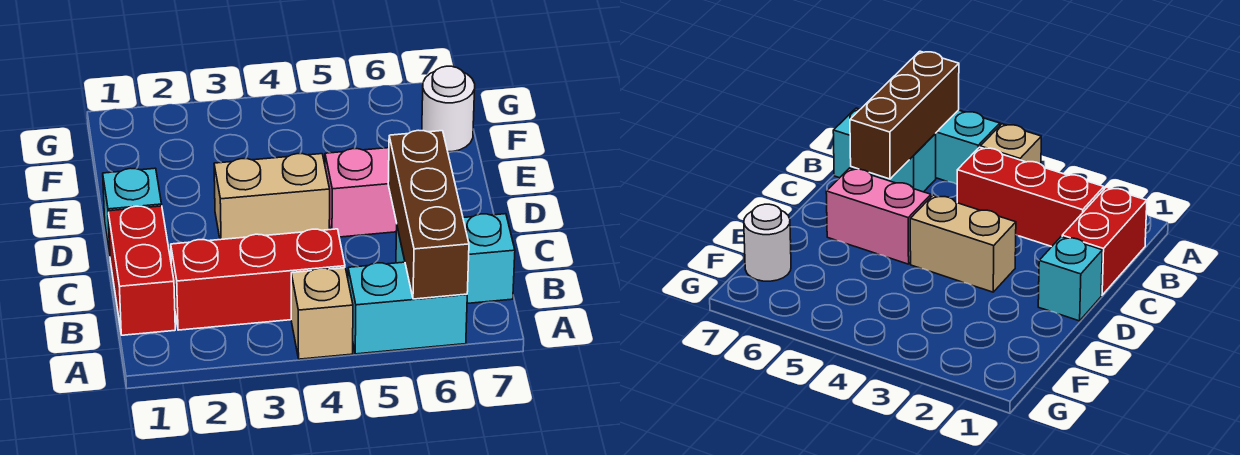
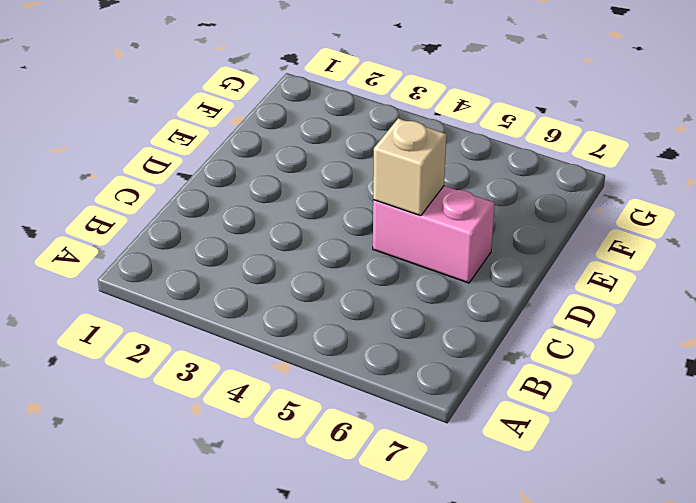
tan brick D5 level 2 -> tan brick A4 level 1
none -> cyan brick A5:A6 level 1
none -> red brick B1:C1 level 1

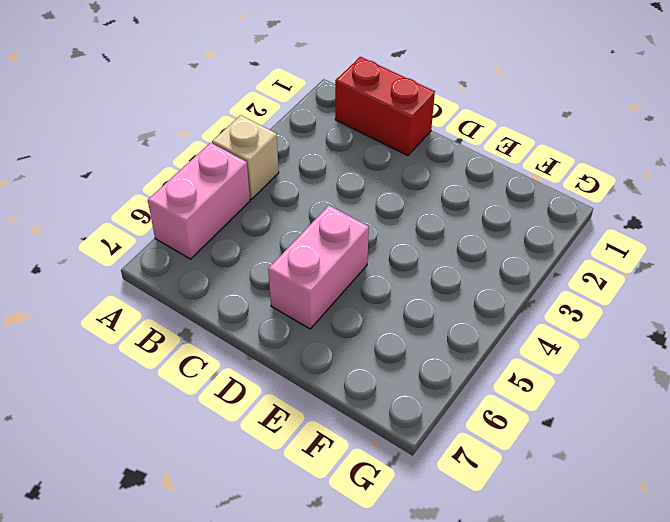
pink brick A5:A6 level 1 -> cyan brick A5:A6 level 1
none -> red brick B2:B4 level 1
none -> cyan brick B6:B7 level 1

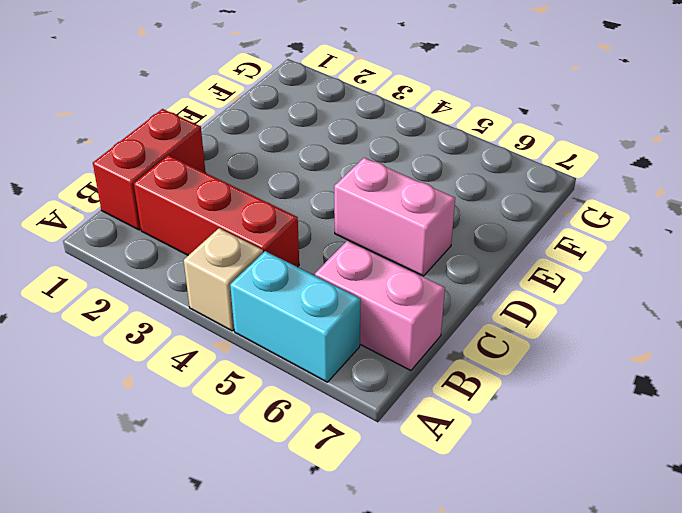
pink brick B6:B7 level 1 -> cyan brick B6:B7 level 1
none -> cyan brick D1 level 1
none -> tan brick D3:D4 level 1

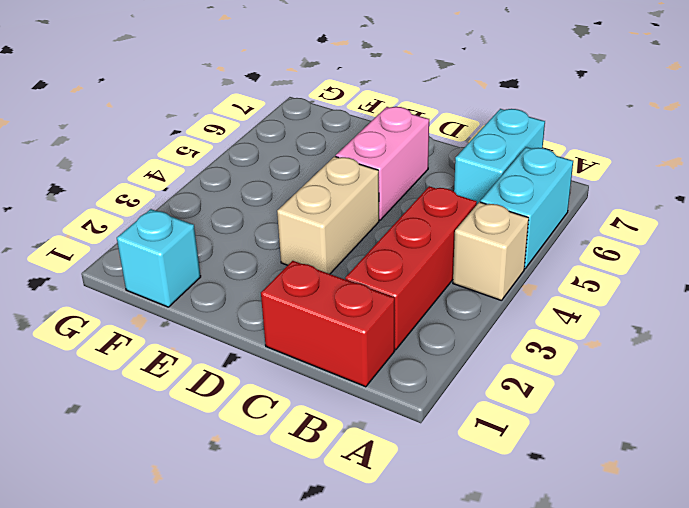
cyan brick F1 level 1 -> cyan brick D1 level 1
none -> white round brick F7 level 1
none -> brown brick A6:C6 level 2

